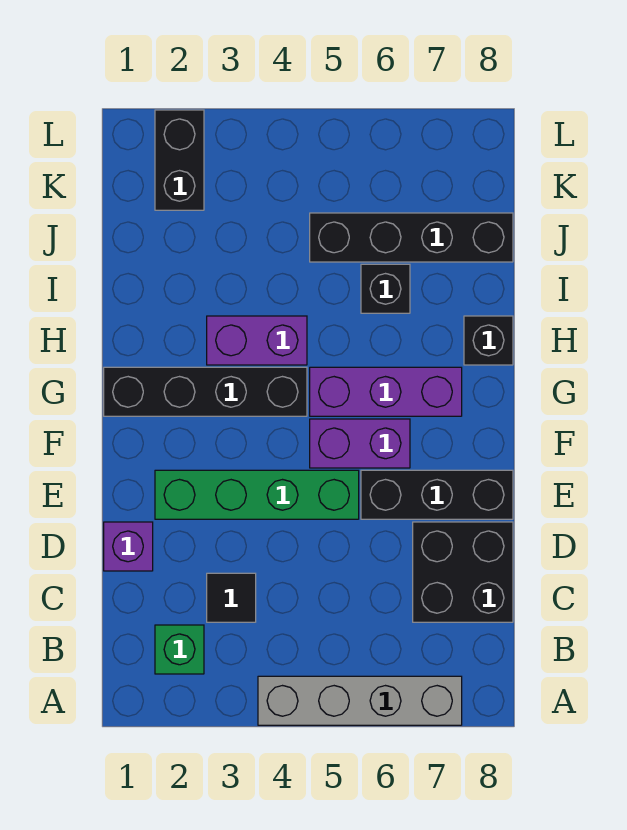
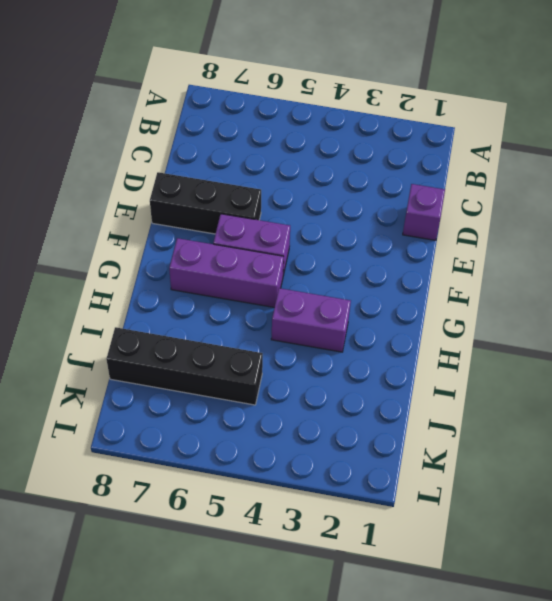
none -> grey brick A4:A7 level 1
none -> green brick B2 level 1
none -> black tile C3 level 1

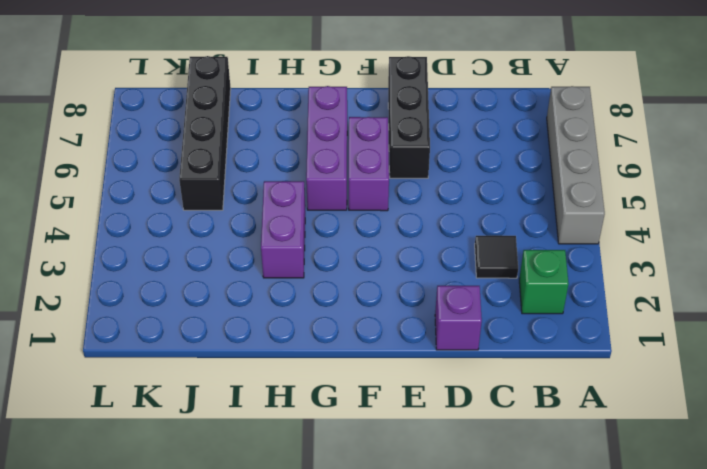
none -> black brick C7:D8 level 1
none -> green brick E2:E5 level 1
none -> black brick G1:G4 level 1

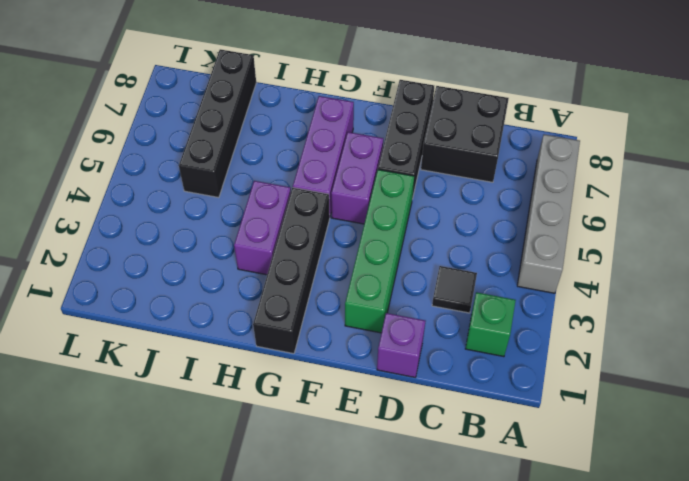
none -> black brick H8 level 1
none -> black brick I6 level 1
none -> black brick K2:L2 level 1

